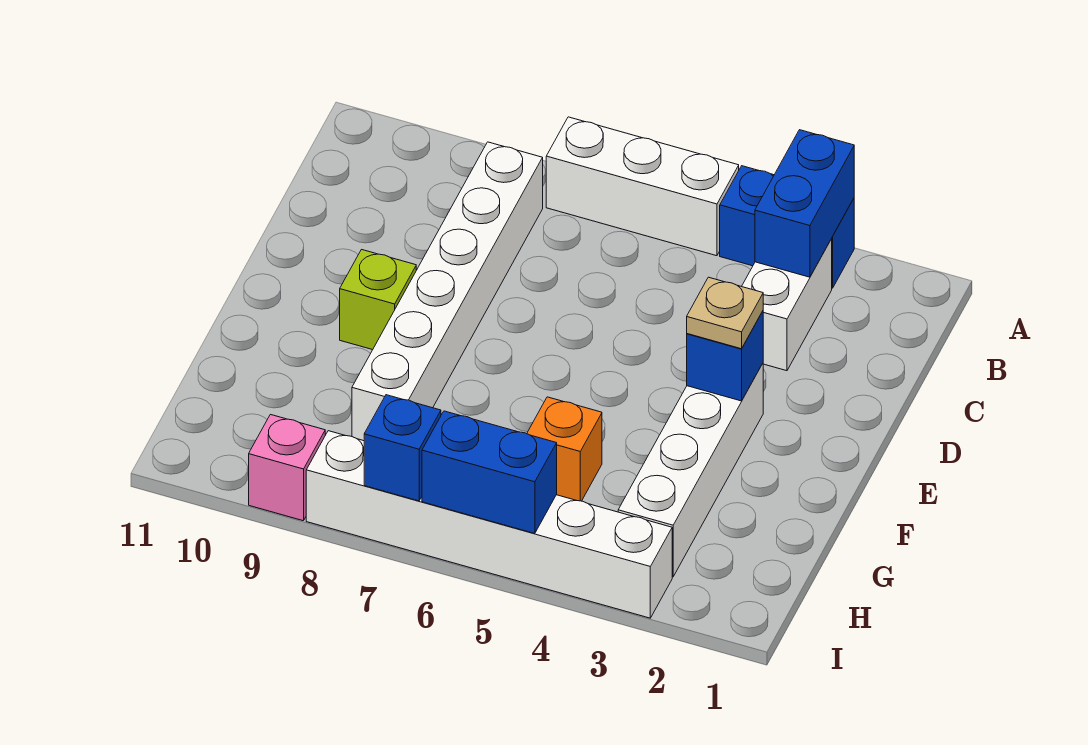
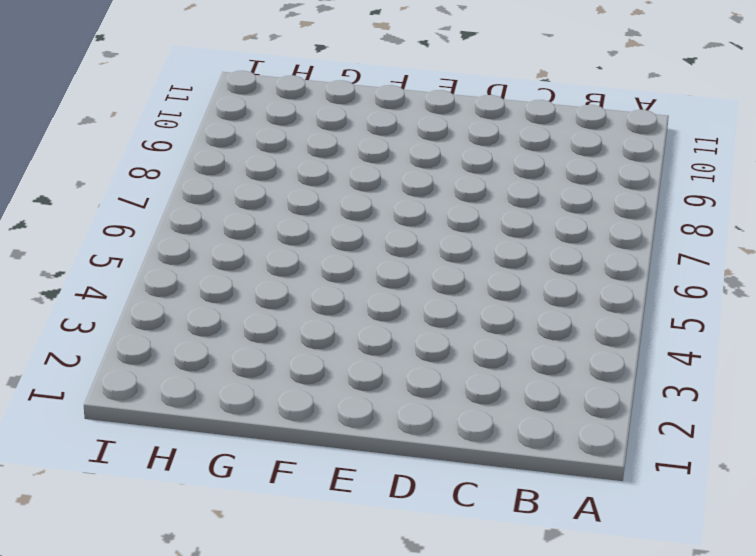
none -> blue brick A3:A4 level 1
none -> white brick A5:A7 level 1
none -> white brick B3:C3 level 1

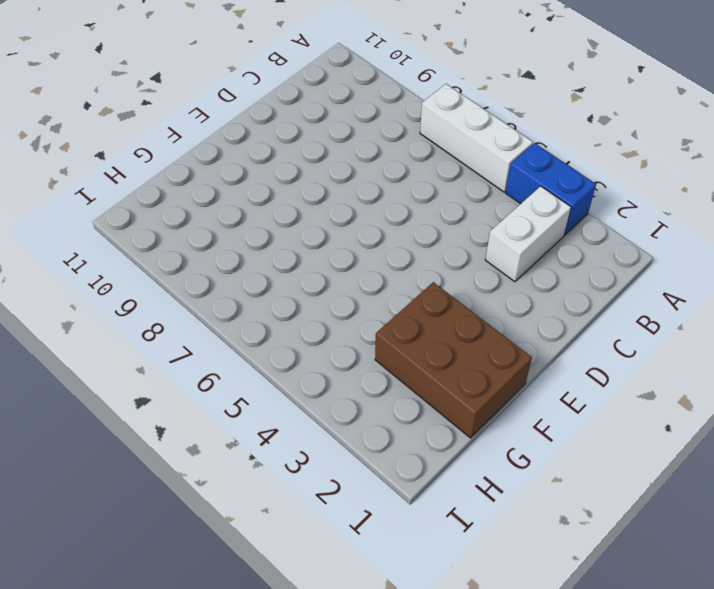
brown brick F1:G3 level 1 -> white brick E3:H3 level 1
none -> white brick B8:G8 level 1
none -> lime brick E9 level 1
none -> orange brick G5 level 1

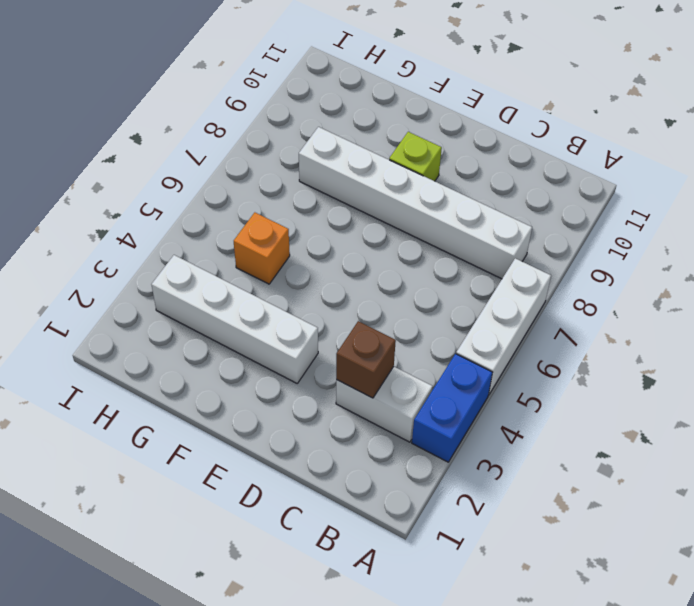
brown brick C3 level 2 -> none
none -> white brick I3:I8 level 1
none -> pink brick I9 level 1
none -> blue brick A3:B3 level 2

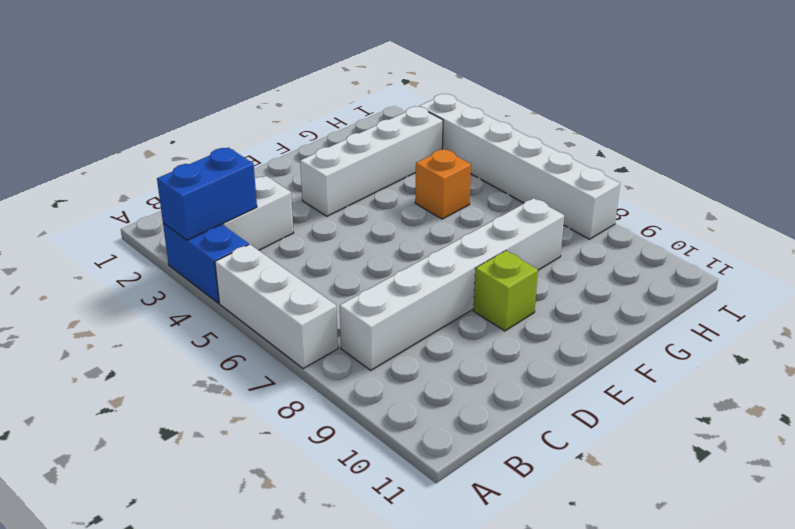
none -> pink brick I9 level 1
none -> blue brick E3 level 2
none -> blue brick I5:I6 level 2

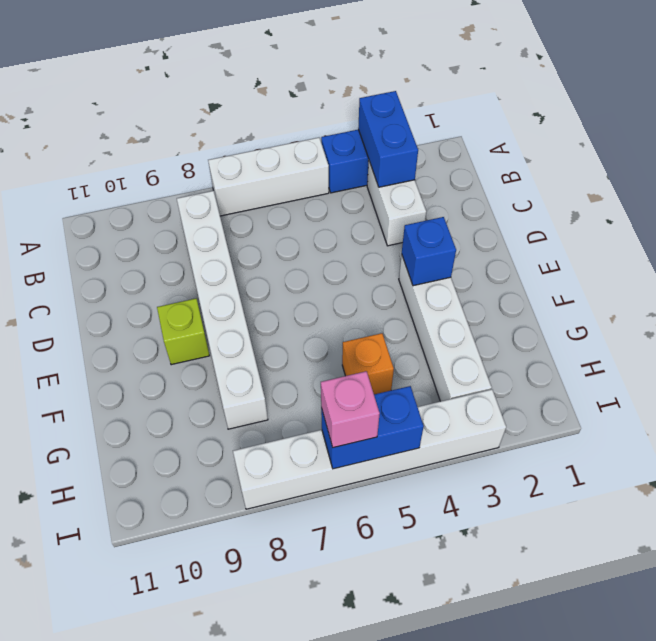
pink brick I6 level 3 -> pink brick I9 level 1
none -> blue brick I7 level 2
none -> tan plate E3 level 3

